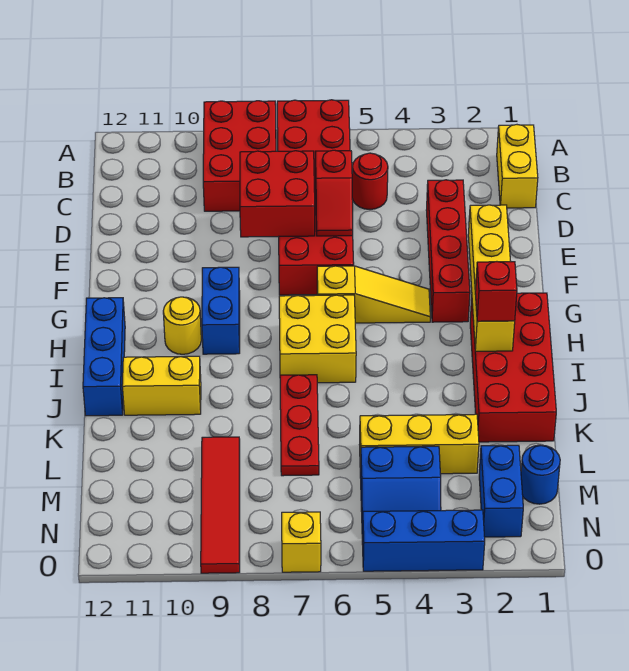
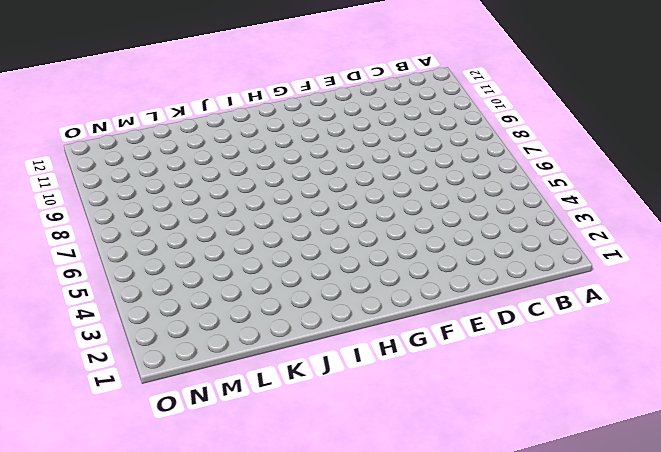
none -> red brick A6:F7 level 1
none -> red brick A8:C9 level 1
none -> yellow brick B1:C1 level 1

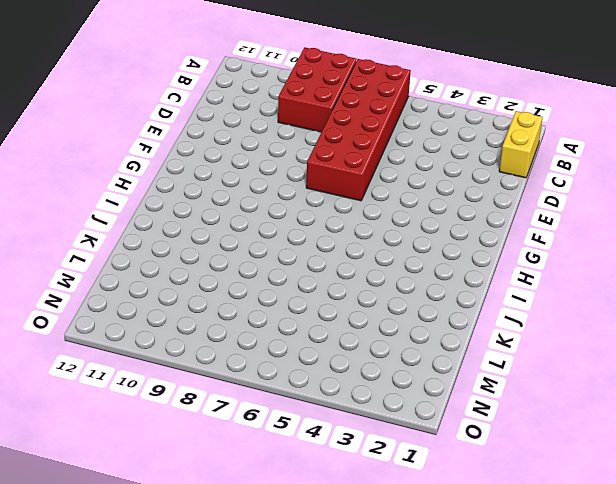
none -> red round brick C5 level 1
none -> red brick D3:G3 level 1
none -> yellow slope G4:G6 level 1 top 6

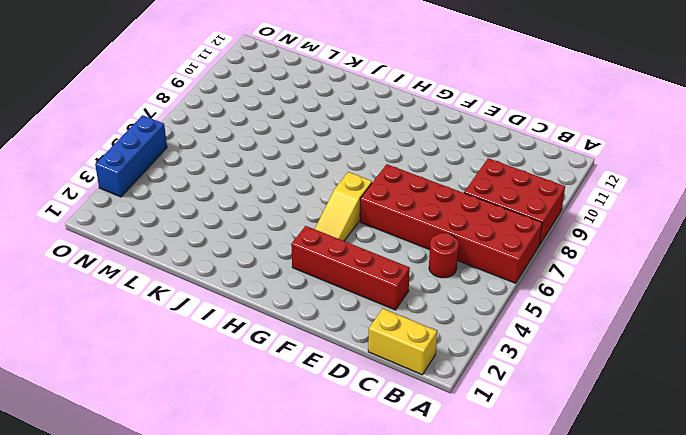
none -> blue brick G9:H9 level 1
none -> red brick H1:K2 level 1
none -> yellow brick H6:I7 level 1

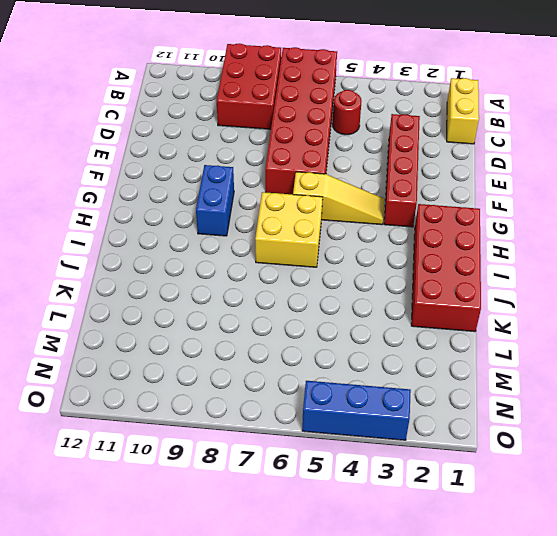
none -> yellow round brick H10 level 1
none -> blue brick H12:J12 level 1
none -> red plate J7:L7 level 1

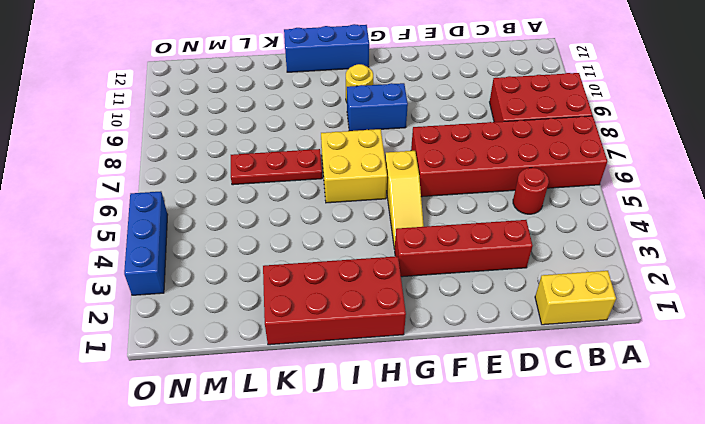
none -> yellow brick J10:J11 level 1
none -> yellow brick L3:L5 level 1
none -> red tile L9:O9 level 1

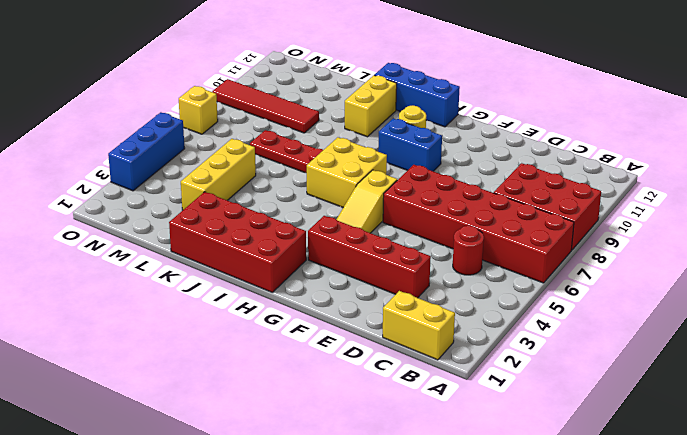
none -> blue round brick M1 level 1
none -> blue brick M2:N2 level 1
none -> blue slope M4:N5 level 1 top M

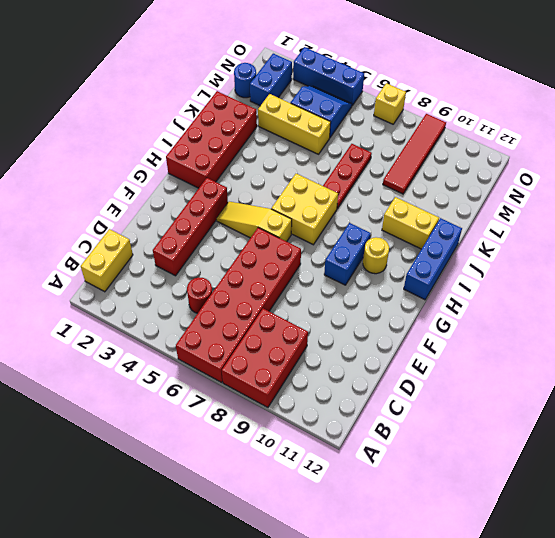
none -> red slope D6:E6 level 2 top D
none -> red brick D7:E8 level 2
none -> yellow brick F2:I2 level 2

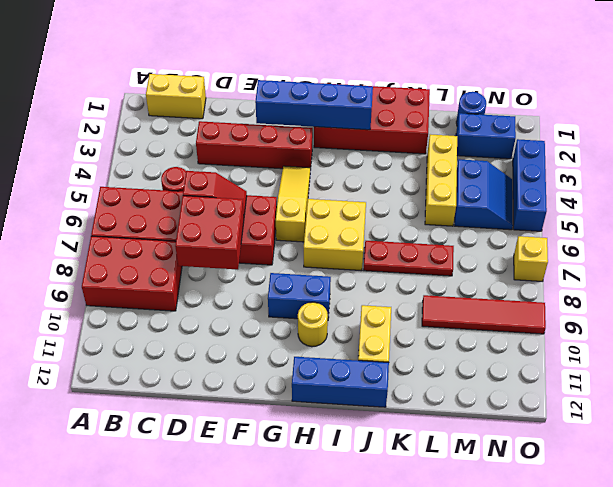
blue brick F2:I2 level 2 -> yellow brick F2:I2 level 2
none -> red brick I2 level 3

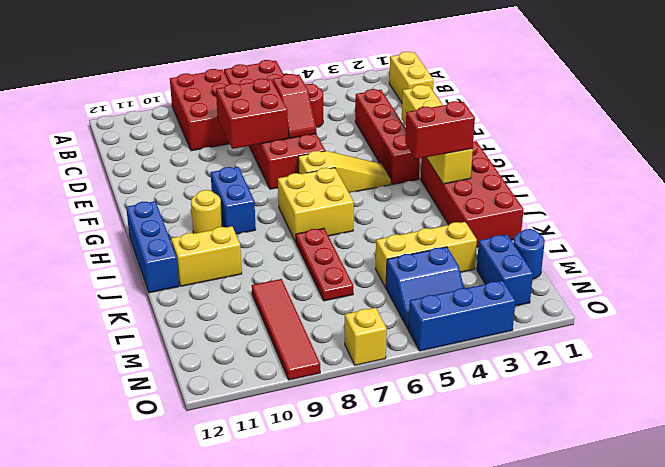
red brick I2:I3 level 3 -> red brick I2 level 3

